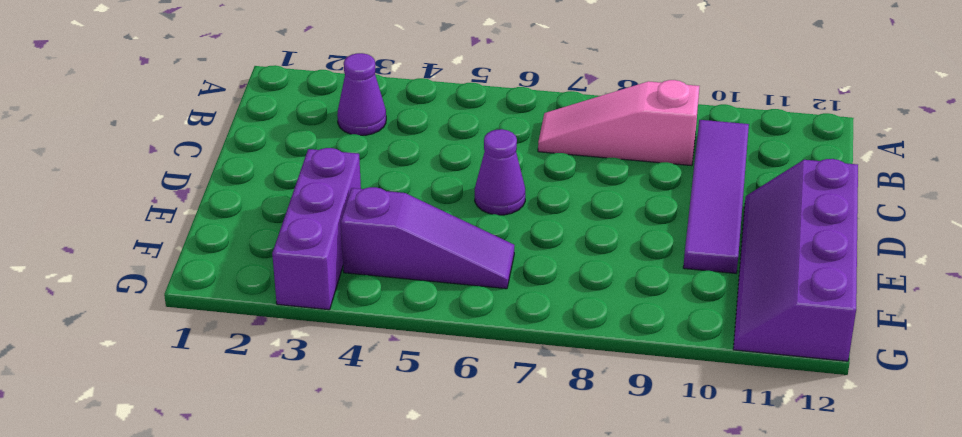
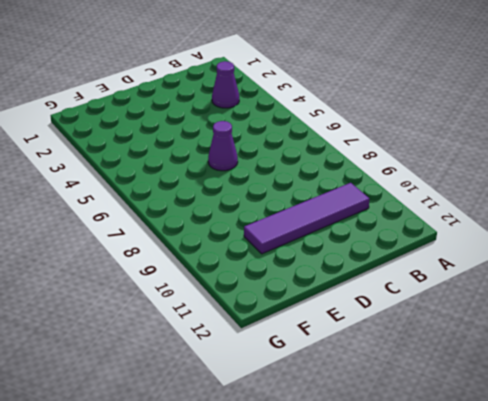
none -> pink slope B7:B9 level 1 top 9
none -> purple slope D11:G12 level 1 top 12

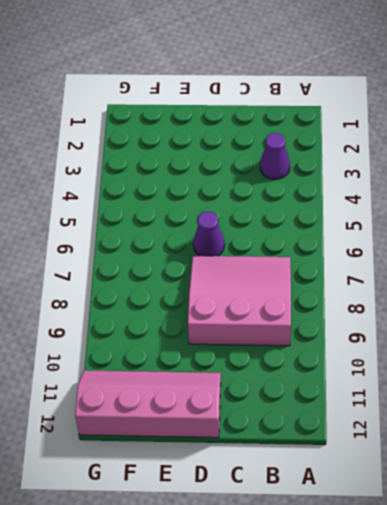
pink slope B7:D9 level 1 top 9 -> pink slope B7:B9 level 1 top 9
pink slope D11:G12 level 1 top 12 -> purple slope D11:G12 level 1 top 12
none -> purple tile B10:E10 level 1
none -> purple brick E3:G3 level 1

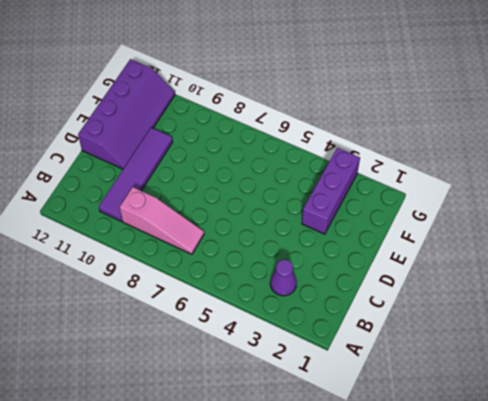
none -> purple cone D6 level 1
none -> purple slope F4:F6 level 1 top 4

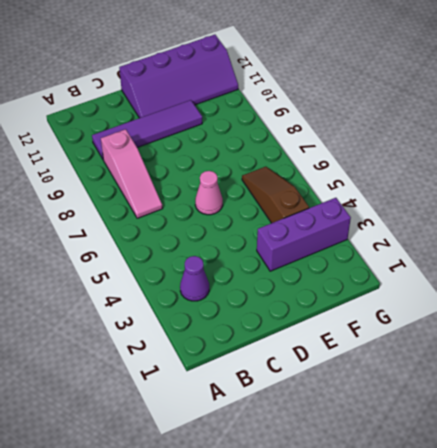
pink cone D6 level 1 -> purple cone D6 level 1
brown slope F4:F6 level 1 top 4 -> purple slope F4:F6 level 1 top 4

